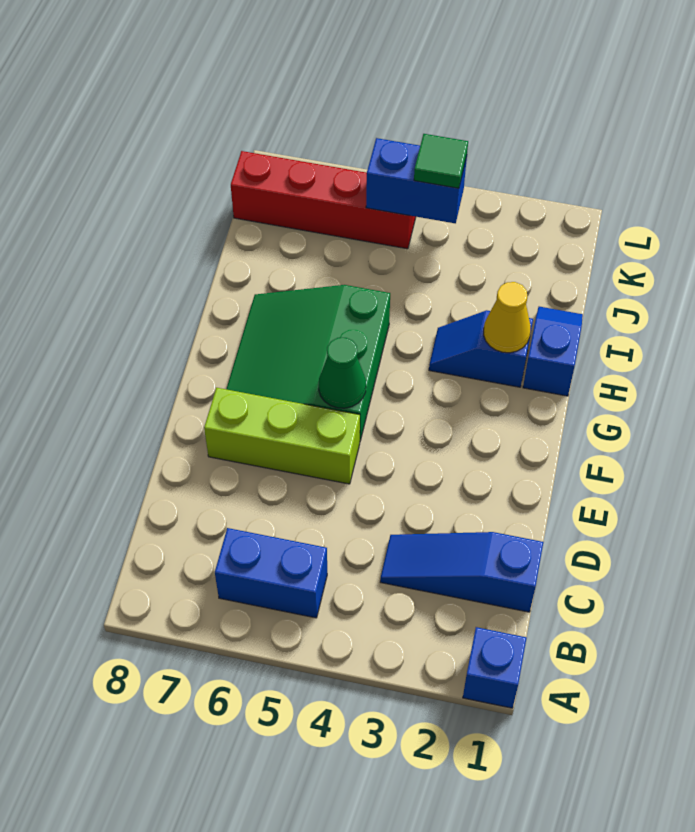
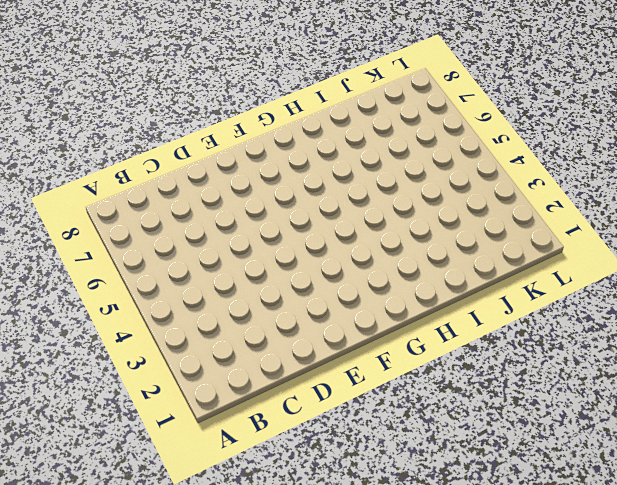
none -> blue brick A1 level 1
none -> blue brick B5:B6 level 1
none -> blue slope C1:C3 level 1 top 1

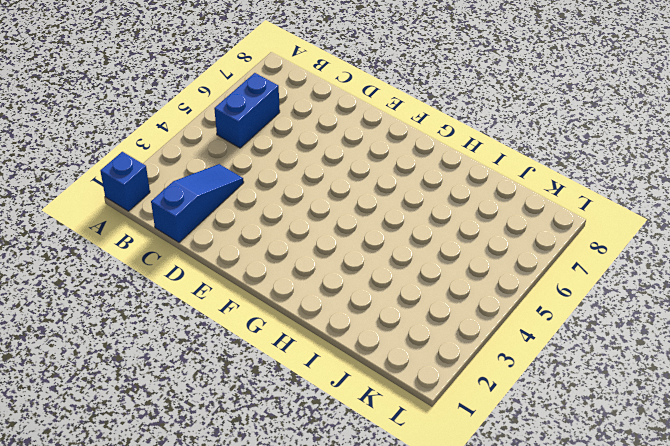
none -> lime brick E5:E7 level 1
none -> green slope F5:H7 level 1 top 5
none -> blue slope H1:I1 level 1 top H

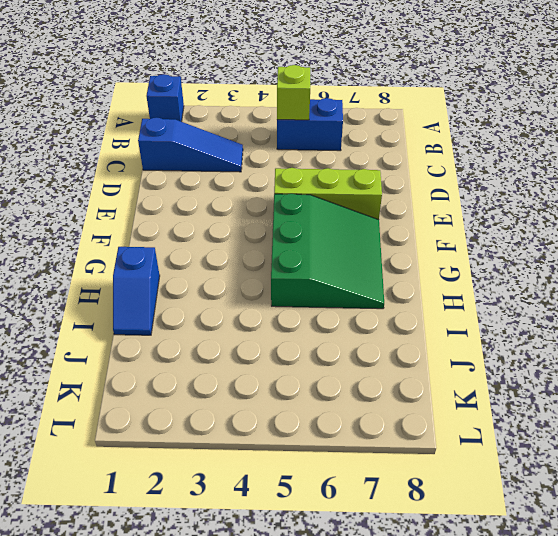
lime brick B5 level 2 -> none
none -> blue slope H2:H3 level 1 top 2
none -> red brick K5:K8 level 1
none -> green cone F5 level 2

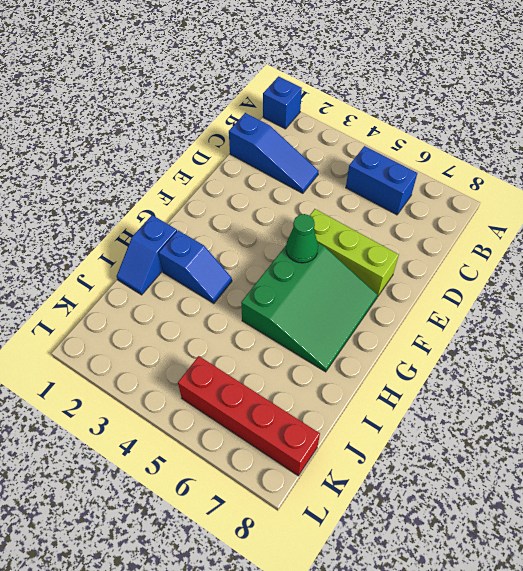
none -> yellow cone H2 level 2
none -> blue brick K4:K5 level 2
none -> green tile K4 level 3

